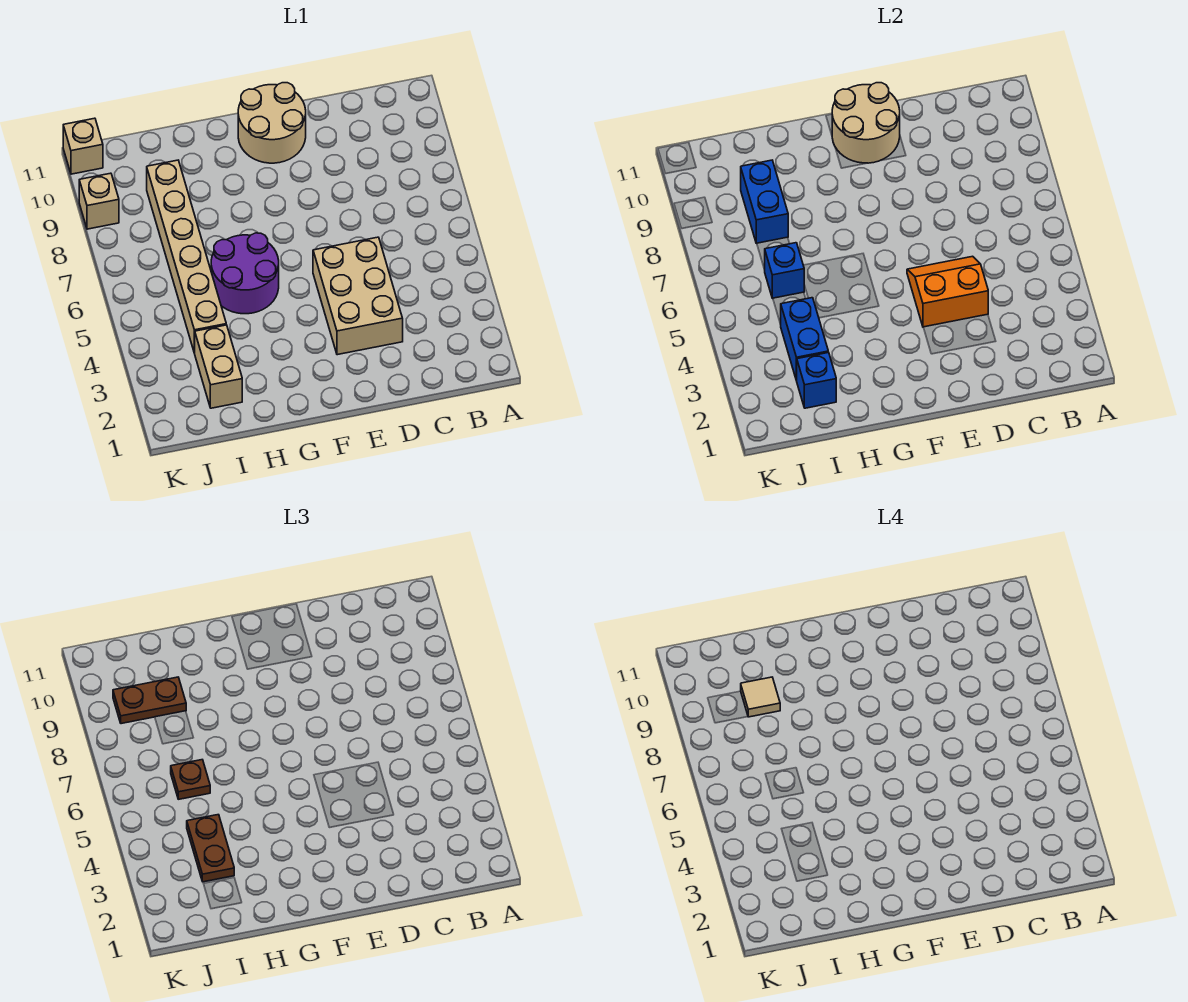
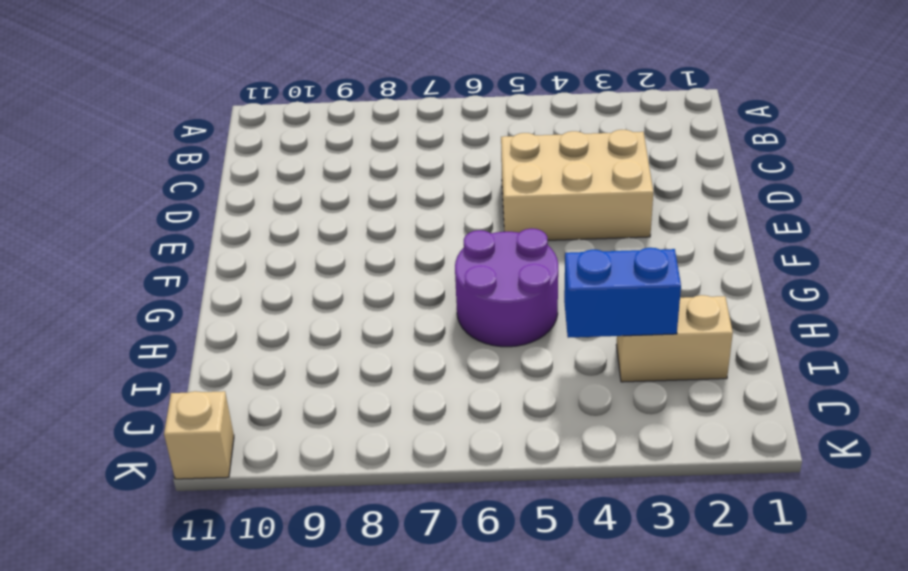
none -> tan round brick E10:F11 level 1
none -> tan brick I4:I9 level 1
none -> tan brick K9 level 1

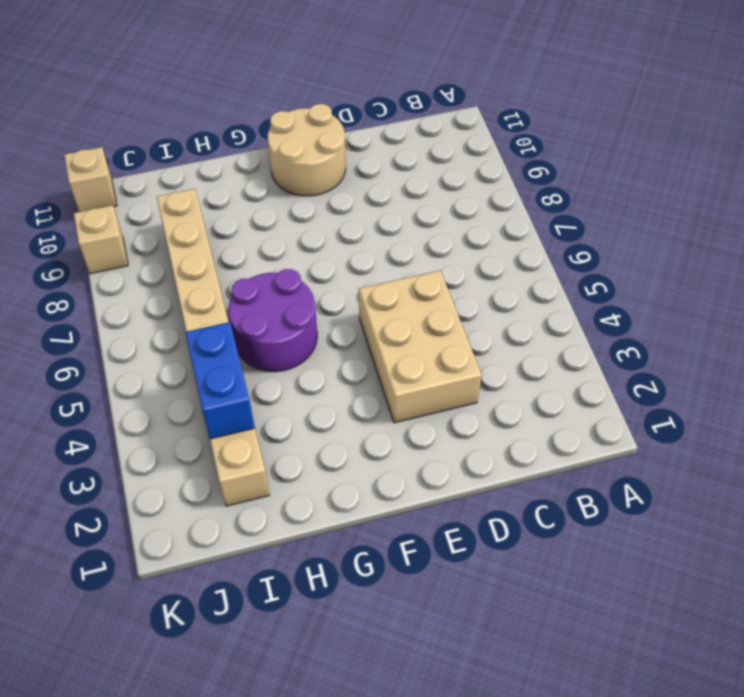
none -> orange slope D4:E5 level 2 top 4
none -> tan round brick E10:F11 level 2
none -> blue brick I2 level 2

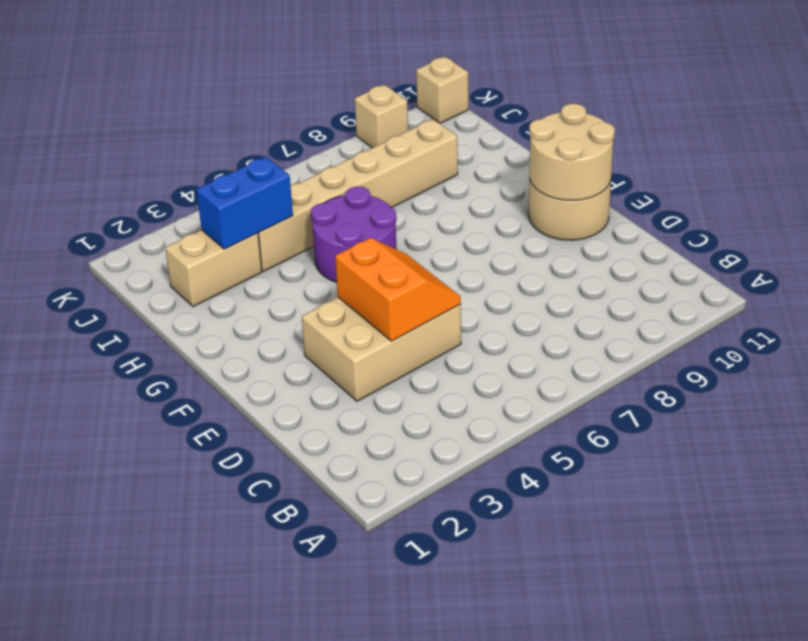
none -> blue brick I2 level 2
none -> blue brick I6 level 2
none -> blue brick I8:I9 level 2

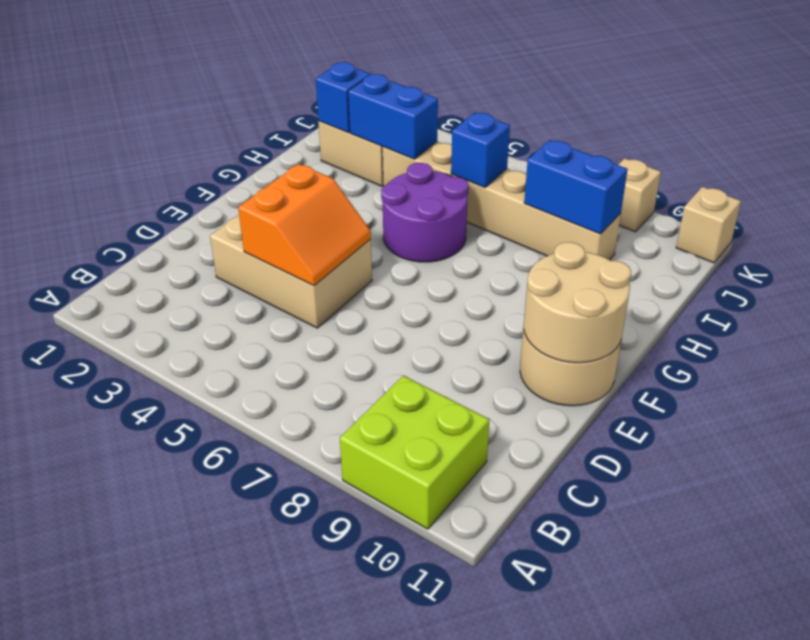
lime brick A9:B10 level 1 -> none
none -> brown plate I3:I4 level 3
none -> brown plate I6 level 3
none -> brown plate I9:J9 level 3

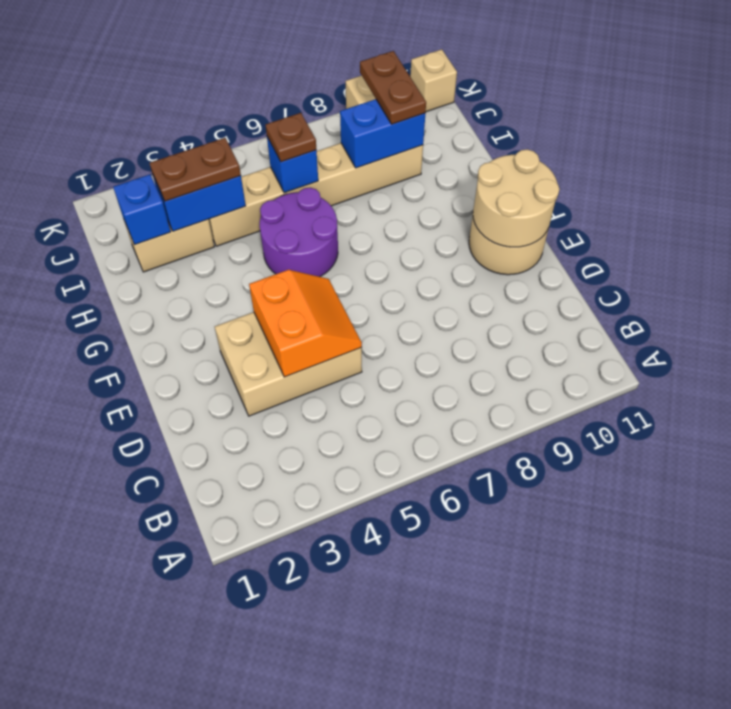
none -> tan tile I9 level 4

